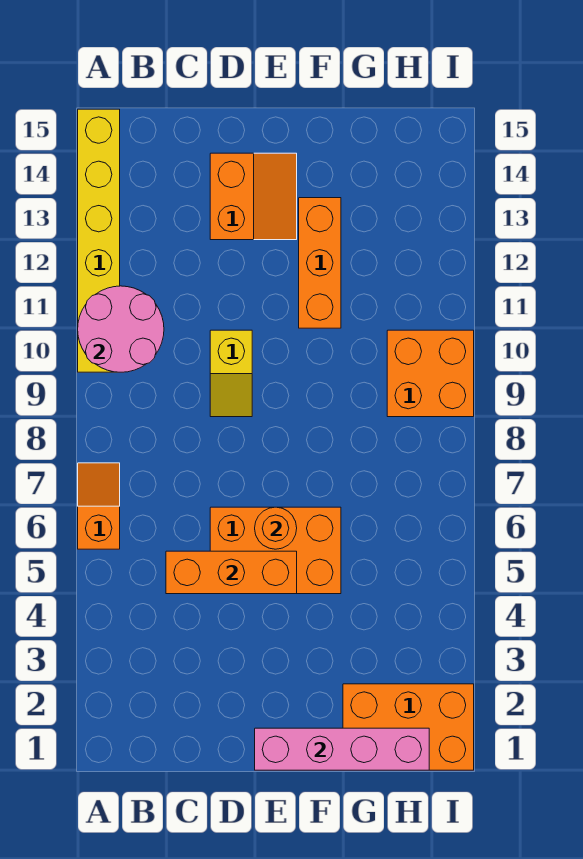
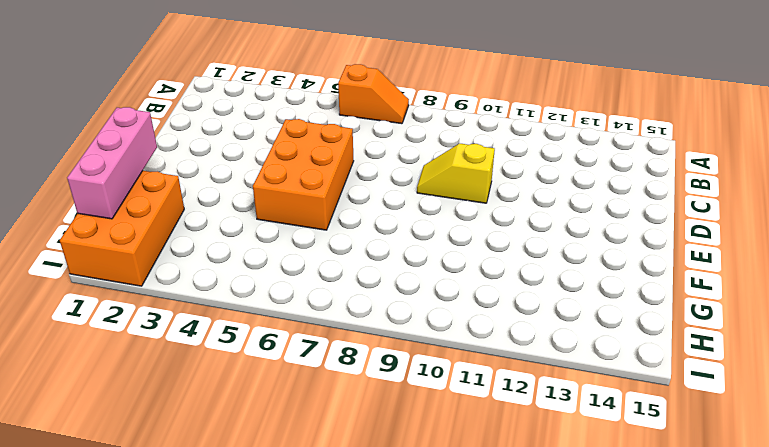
pink brick F1:H1 level 2 -> pink brick E1:H1 level 2
none -> yellow brick A10:A15 level 1
none -> orange slope D13:E14 level 1 top D
none -> orange brick F11:F13 level 1

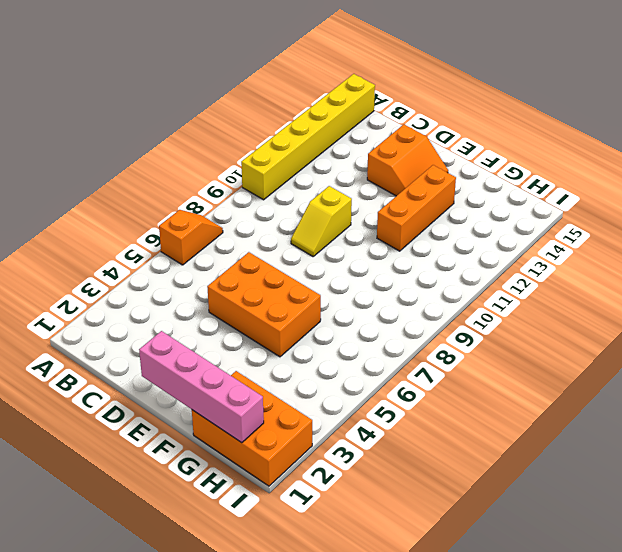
none -> orange brick H9:I10 level 1
none -> pink round brick A10:B11 level 2
none -> orange brick C5:E5 level 2

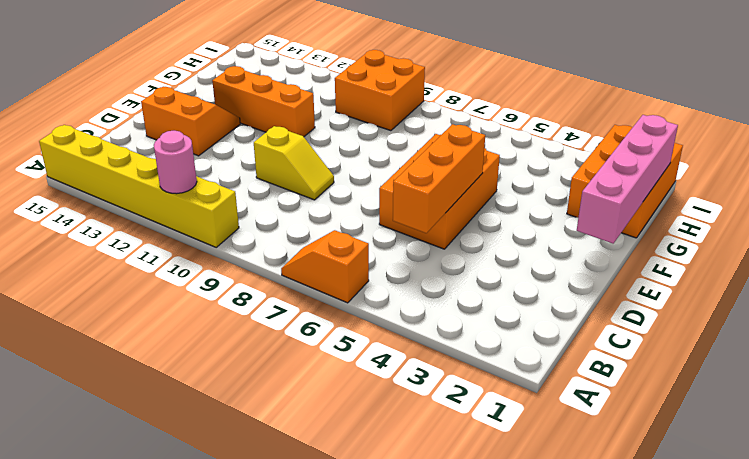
pink round brick A11 level 2 -> pink round brick A10:B11 level 2
none -> orange round brick E6 level 2

